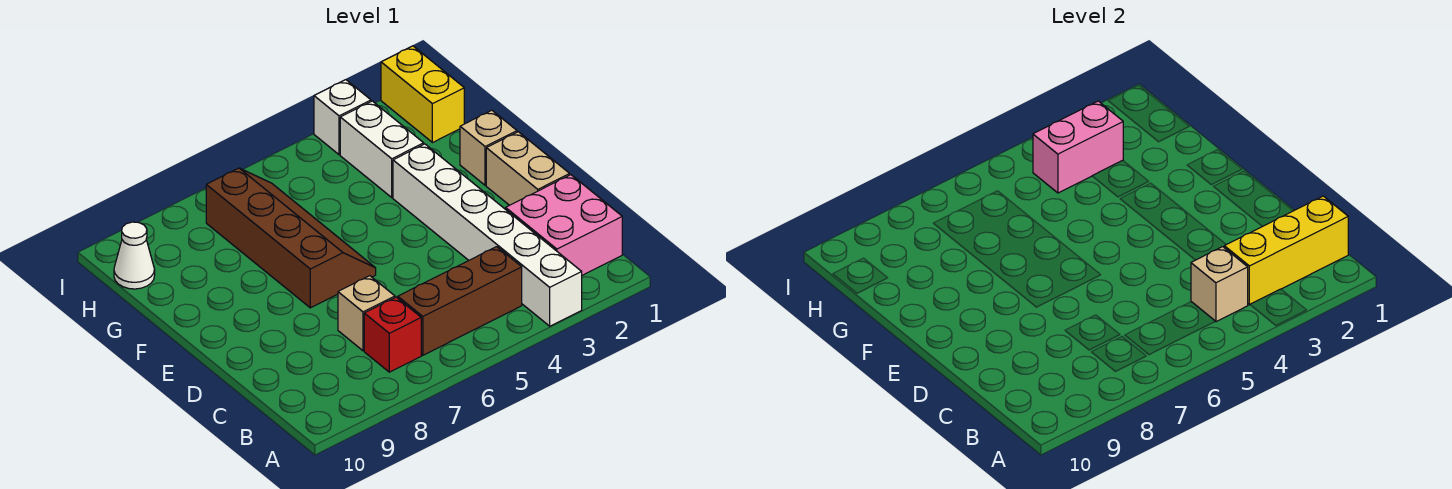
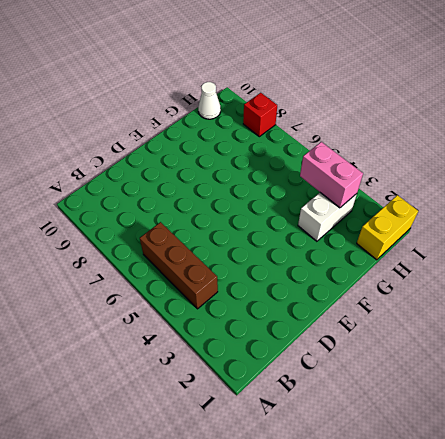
red brick I8 level 1 -> red brick B7 level 1
none -> white brick A3:F3 level 1
none -> pink brick B1:C2 level 1
none -> tan brick C7 level 1

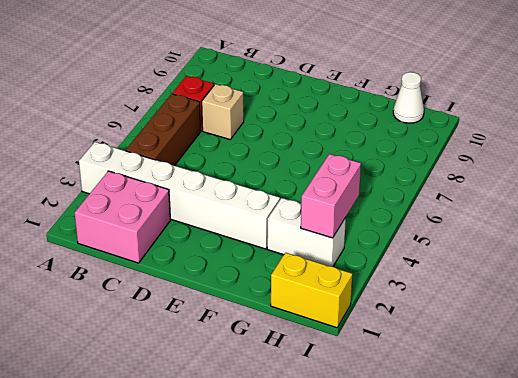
none -> tan brick D1:E1 level 1
none -> brown slope E6:H7 level 1 top 7
none -> tan brick F1 level 1

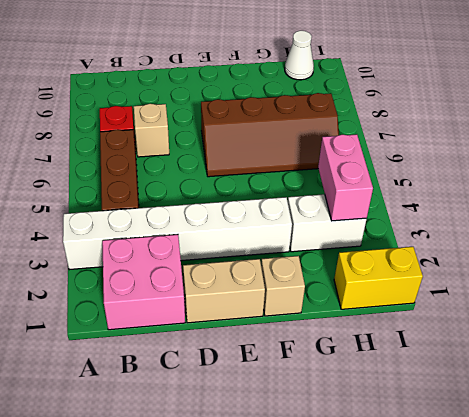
none -> white brick I3 level 1
none -> yellow brick B1:B3 level 2
none -> tan brick B4 level 2

